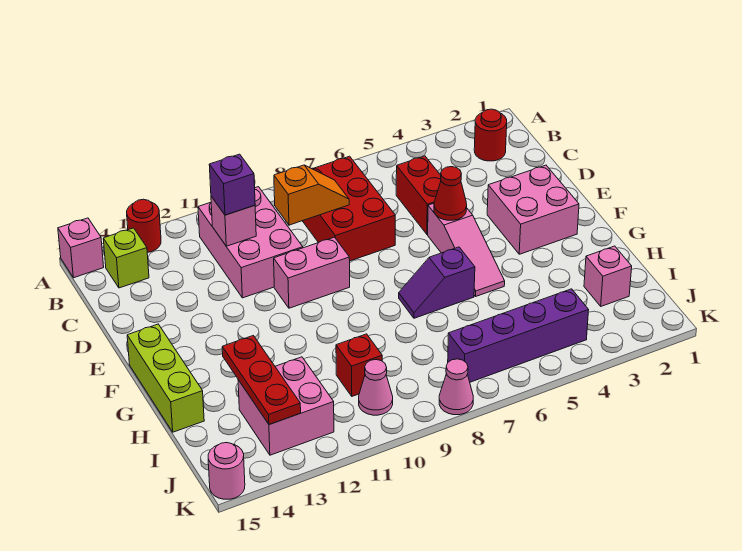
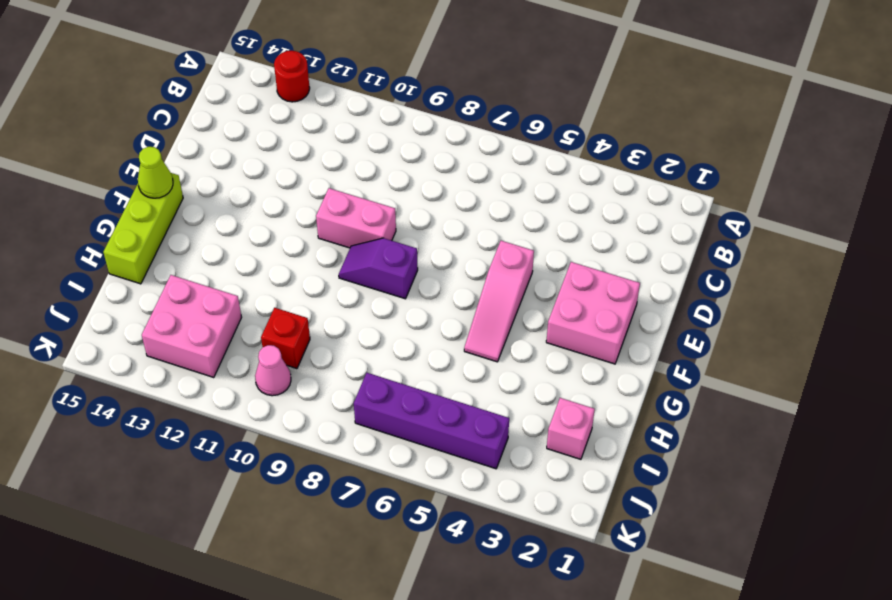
purple slope F8:F9 level 1 top 8 -> purple slope G6:G7 level 1 top 6
lime cone F15 level 2 -> none
none -> pink brick A15 level 1
none -> red round brick B2 level 1
none -> red brick B7:D8 level 1

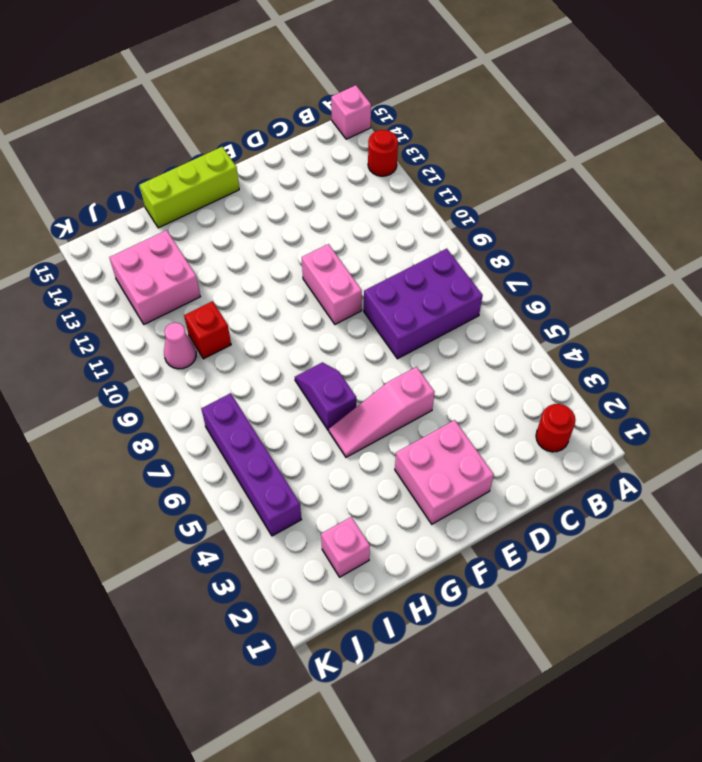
purple brick B7:D8 level 1 -> red brick B7:D8 level 1
none -> pink brick B10:D11 level 1
none -> lime brick B14 level 1
none -> red brick C5:D5 level 1

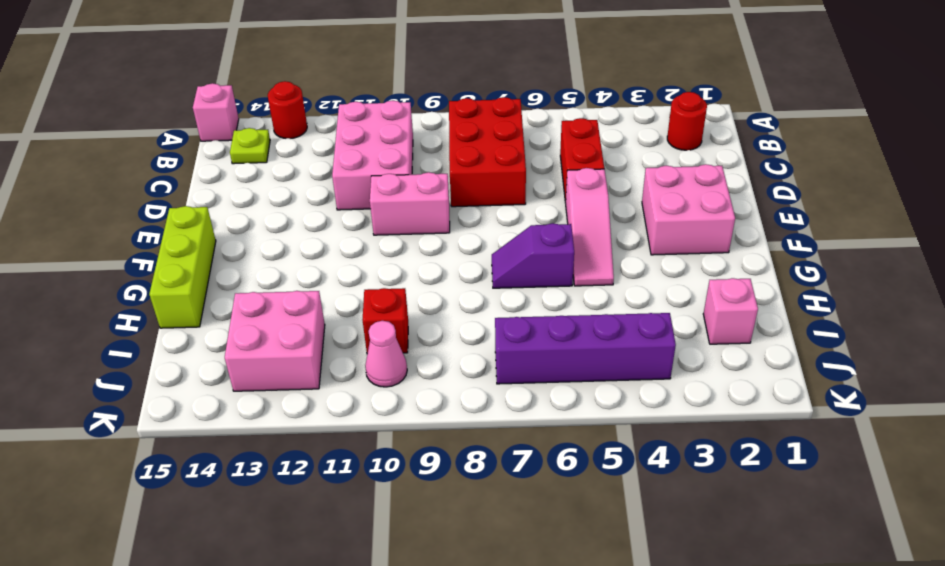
lime plate B14 level 1 -> lime brick B14 level 1
none -> pink cone K8 level 1
none -> pink round brick K15 level 1
none -> orange slope C8:C9 level 2 top 9

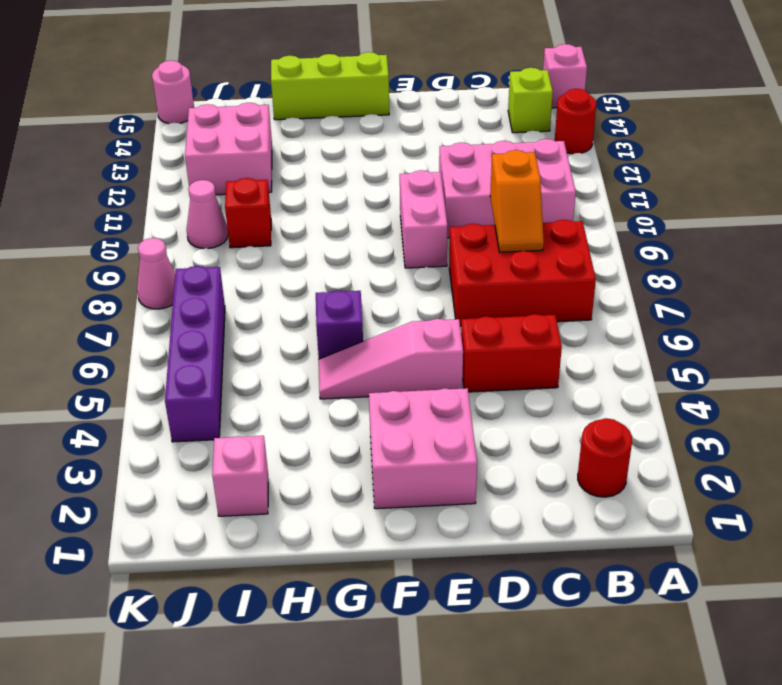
none -> pink brick C11 level 2
none -> red cone E5 level 2
none -> red plate H13:J13 level 2

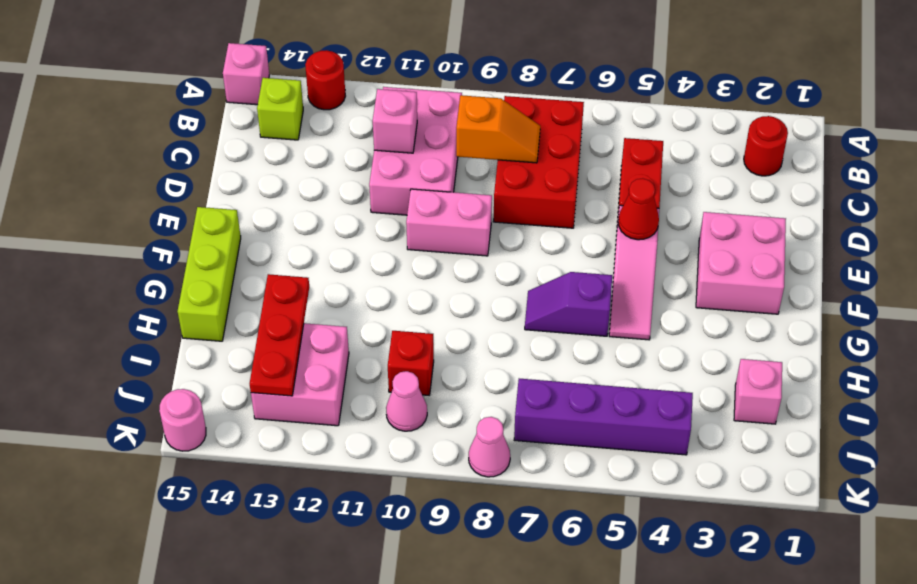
none -> purple brick C11 level 3

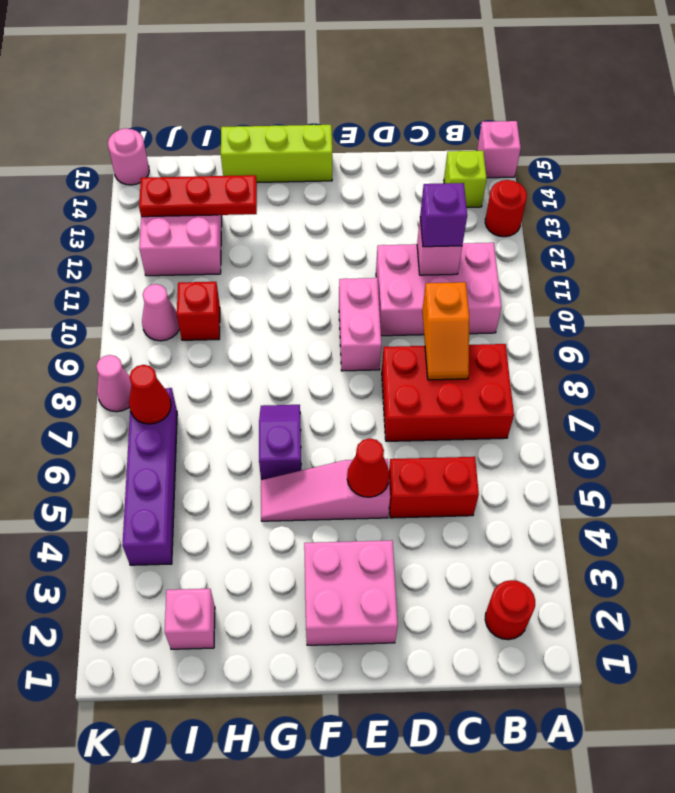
red cone J7 level 2 -> none

